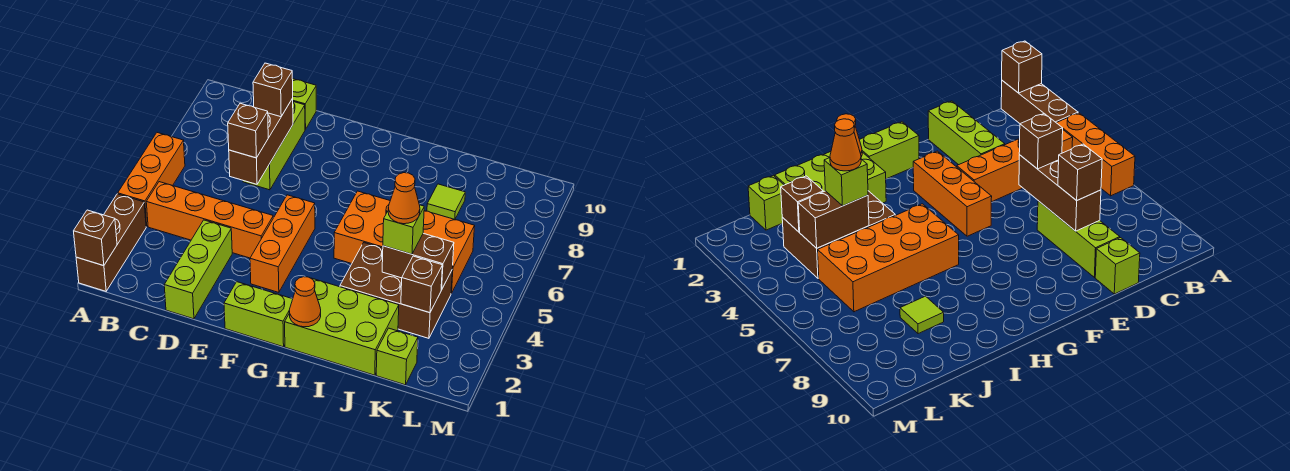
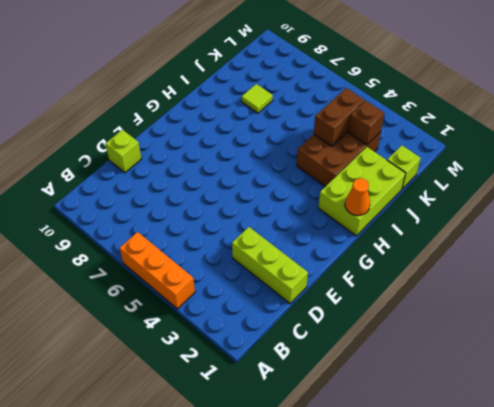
none -> brown brick A1:A3 level 1
none -> orange brick B4:E4 level 1
none -> lime brick D7:D9 level 1

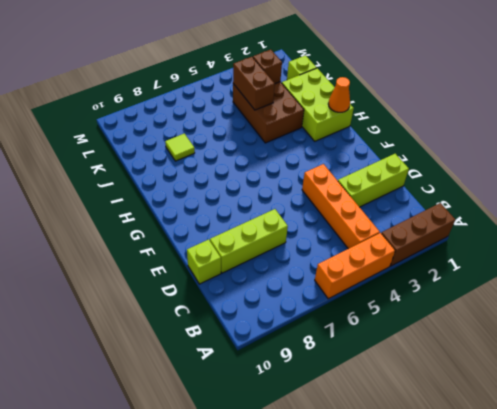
none -> lime brick F1:G1 level 1
none -> orange brick F3:F5 level 1
none -> orange brick H5:K6 level 1

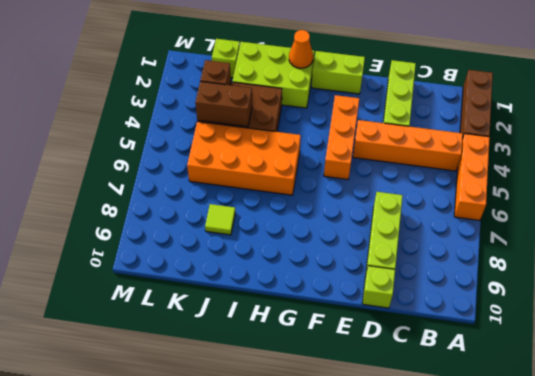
none -> brown brick A1 level 2
none -> brown brick D6:D8 level 2
none -> brown brick D6 level 3

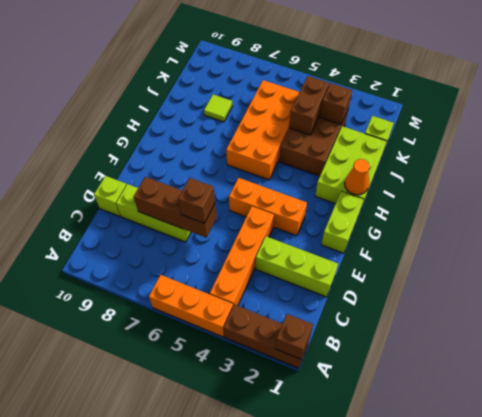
none -> brown brick D8 level 3
none -> lime brick J4 level 3
none -> orange cone J4 level 4

